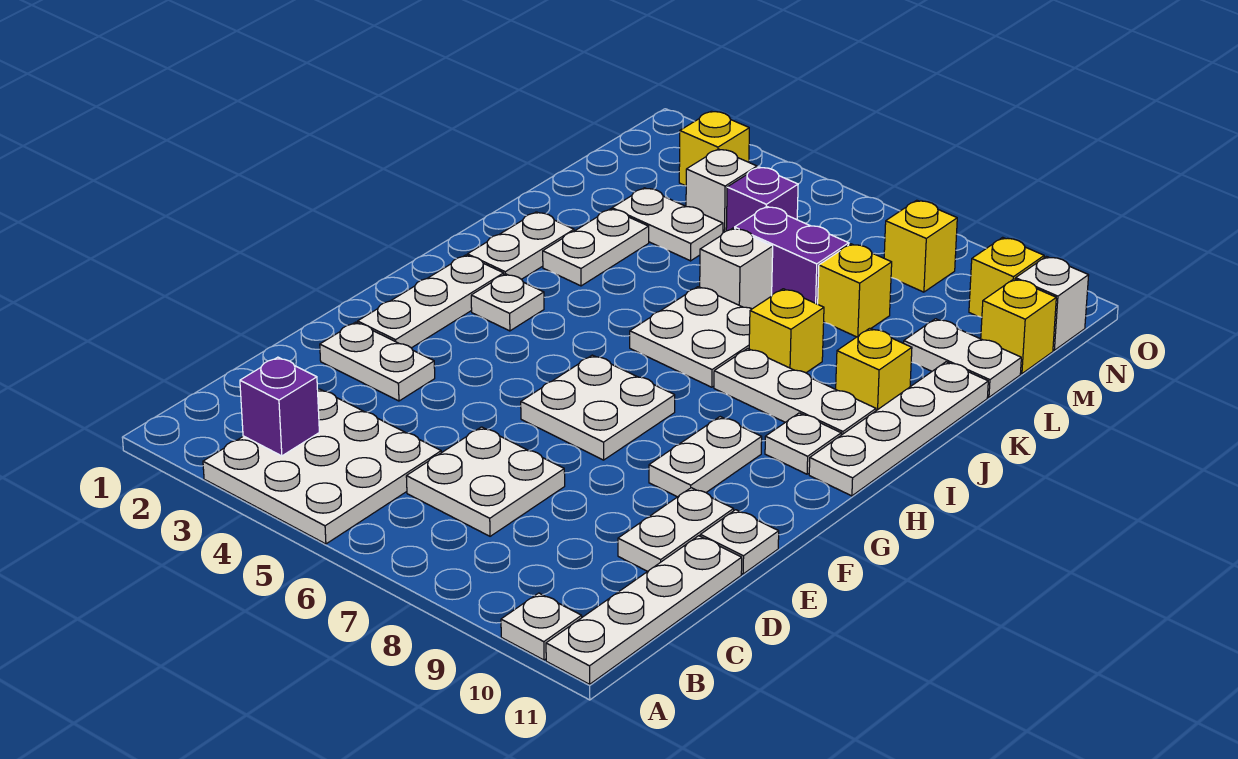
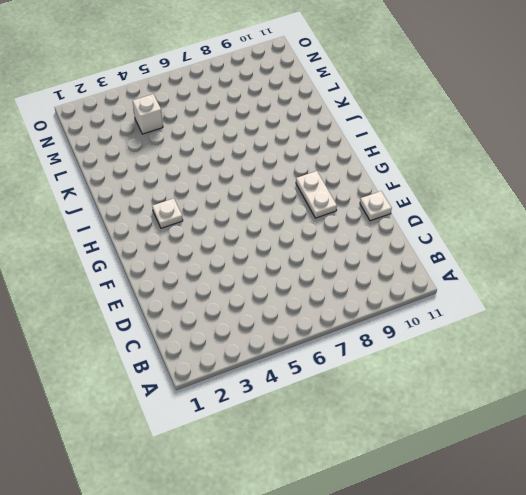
none -> white plate A3:C5 level 1
none -> white plate A10 level 1
none -> white plate A11:D11 level 1
none -> white plate C6:D7 level 1

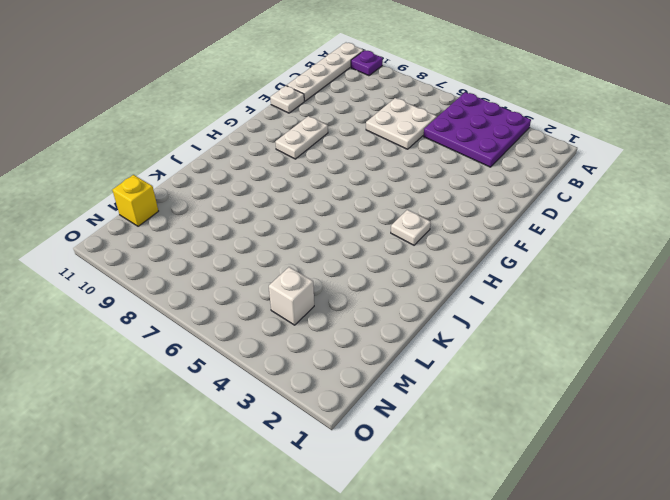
purple plate A3:C5 level 1 -> white plate A3:C5 level 1
purple plate A10 level 1 -> white plate A10 level 1
none -> white plate D10:E10 level 1
none -> white plate E2:E3 level 1
none -> white plate F2:H2 level 1
none -> white plate F6:G7 level 1

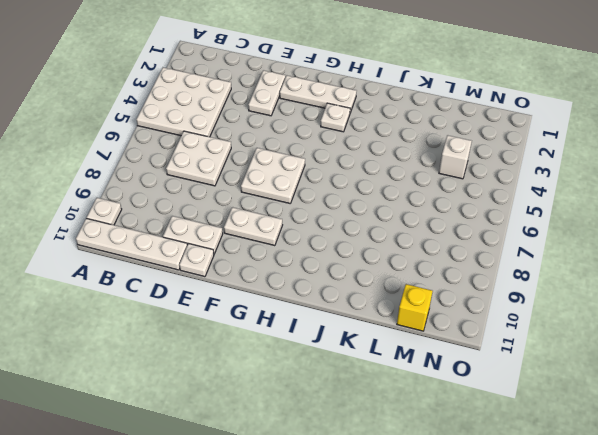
none -> white plate H10 level 1
none -> white plate H11:K11 level 1
none -> white plate I2:J2 level 1
none -> white plate I6:J7 level 1

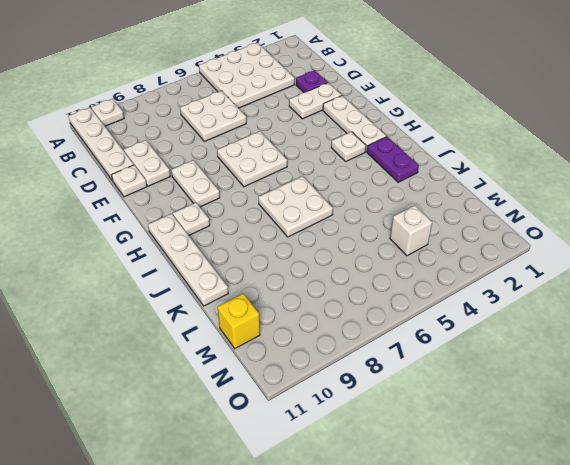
purple plate D2 level 1 -> none
purple plate I2:J2 level 1 -> white plate I2:J2 level 1
none -> white plate I8:I10 level 1
none -> white plate J3:K3 level 1
none -> yellow brick J8 level 1
none -> yellow brick J10 level 1

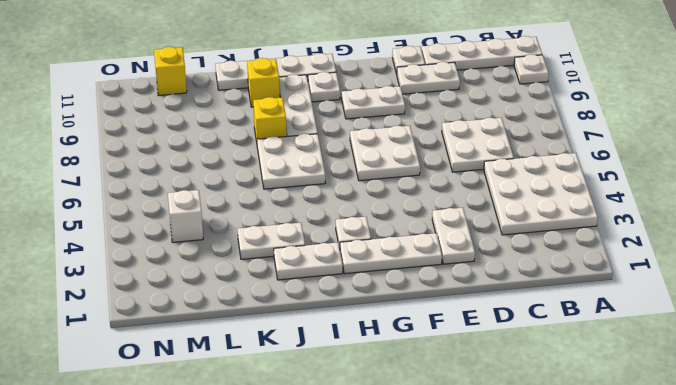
none -> white brick K6 level 1
none -> white plate L3:L4 level 1
none -> purple brick L6:L7 level 1
none -> yellow brick L8 level 1

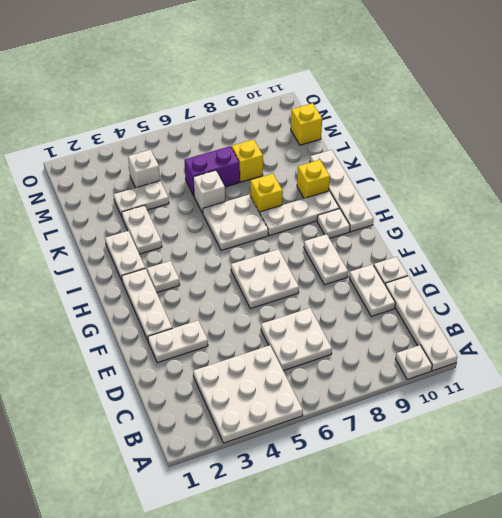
none -> white plate L10:L11 level 1
none -> purple brick M5 level 1
none -> yellow brick N3 level 1
none -> yellow brick N8 level 1

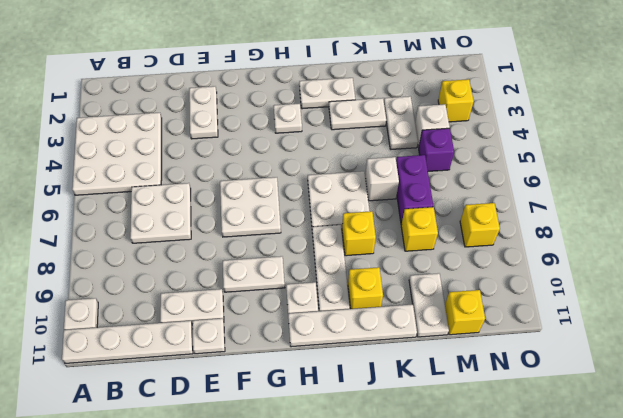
none -> white plate F2:H2 level 1
none -> yellow brick N10 level 1
none -> white brick N11 level 1
none -> purple brick B3 level 2

